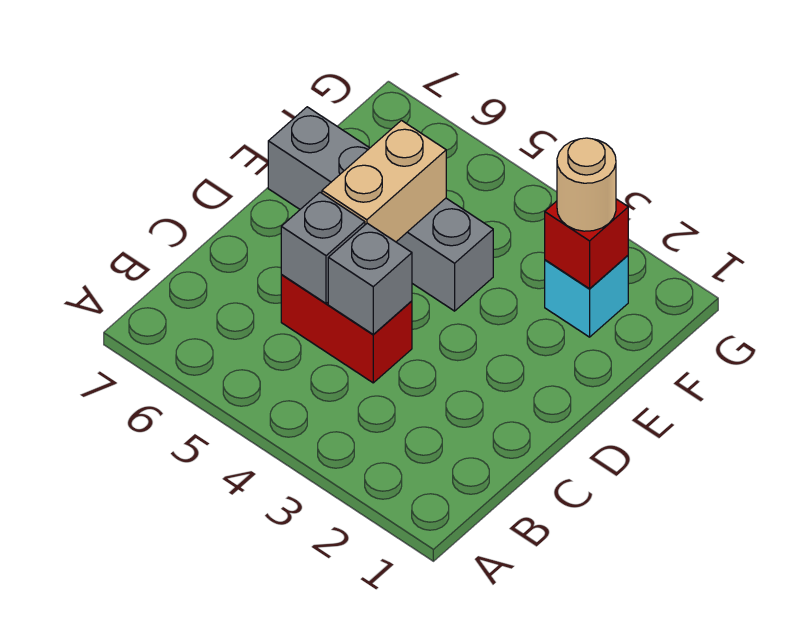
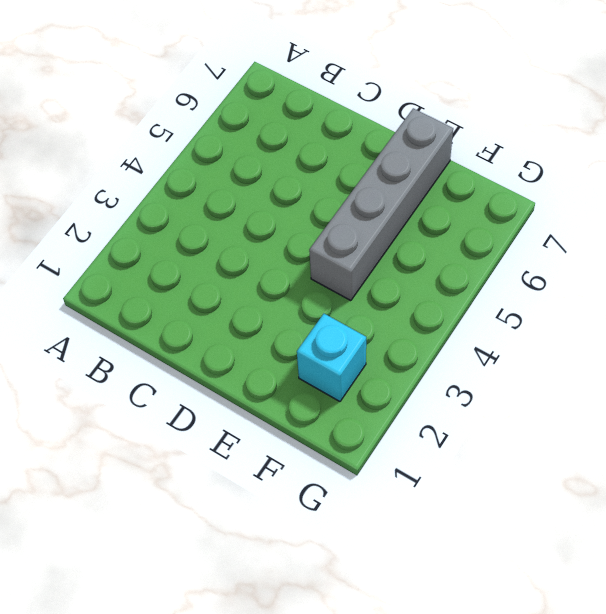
none -> red brick C4:C5 level 1
none -> grey brick C4 level 2

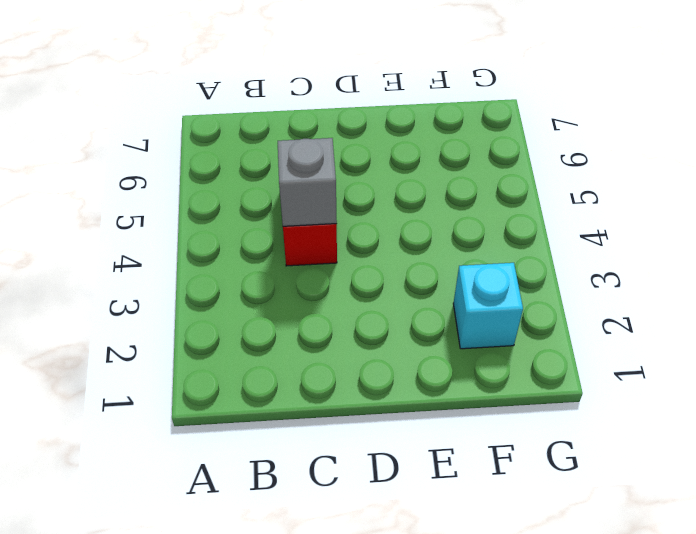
none -> grey brick E4:E7 level 1
none -> grey brick C5 level 2

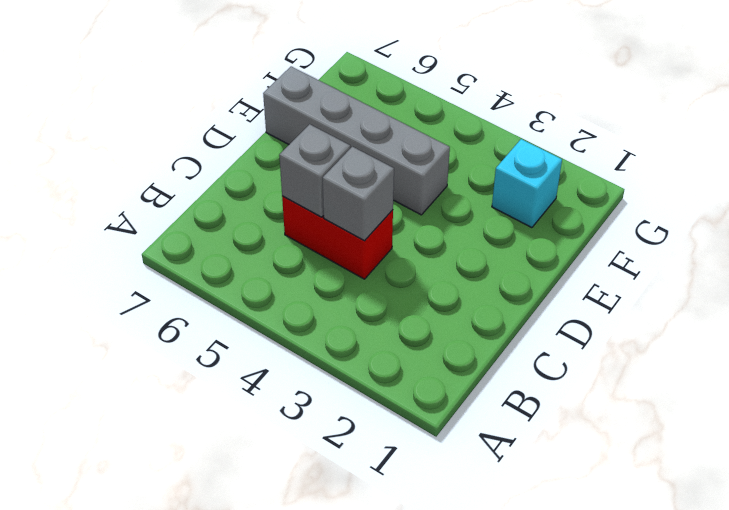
none -> tan brick D5:E5 level 2
none -> red brick F2 level 2

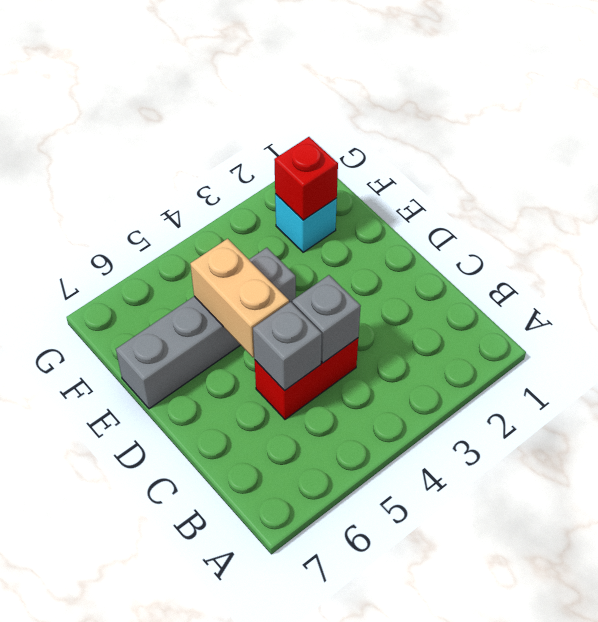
none -> tan round brick F2 level 3

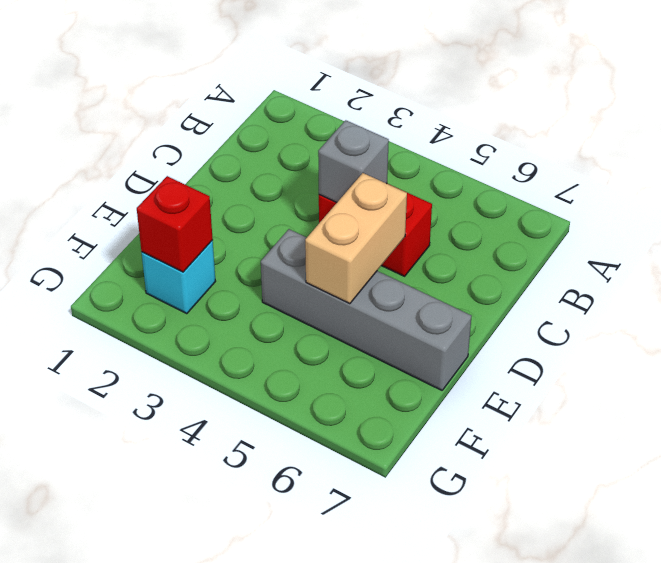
none -> grey brick C5 level 2
none -> tan round brick F2 level 3

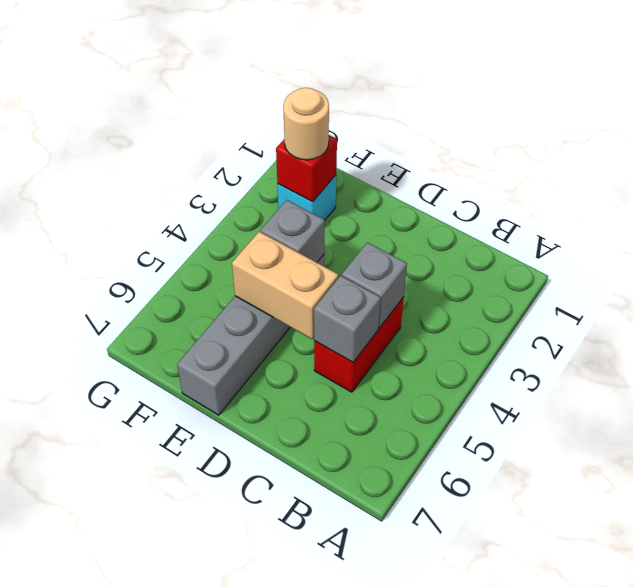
grey brick E4 level 2 -> none

